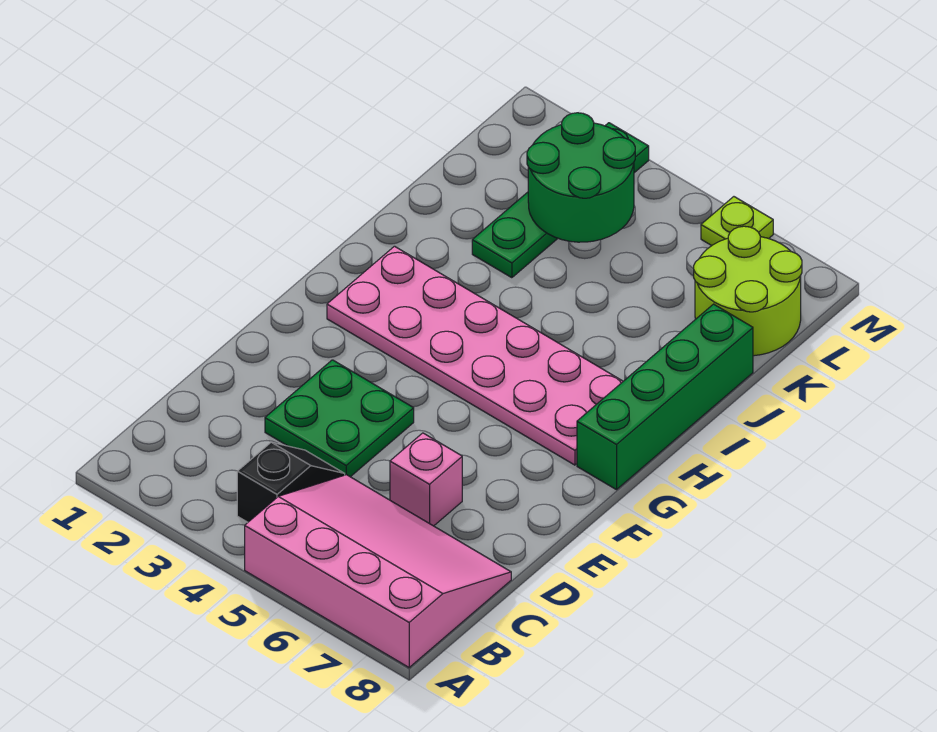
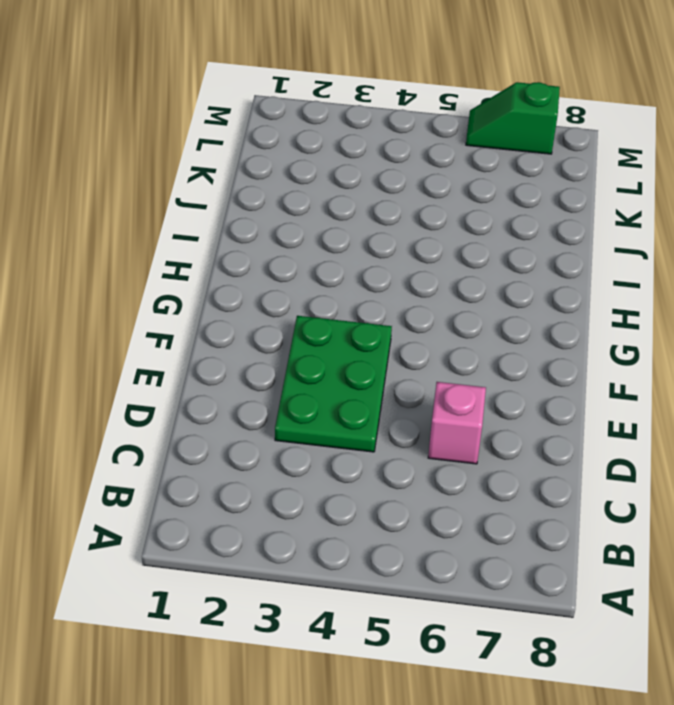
green plate D3:F4 level 1 -> green plate D3:E4 level 1
green slope M6:M7 level 1 top 7 -> lime plate M6 level 1
none -> pink slope A5:C8 level 1 top A
none -> black slope B4:C4 level 1 top B

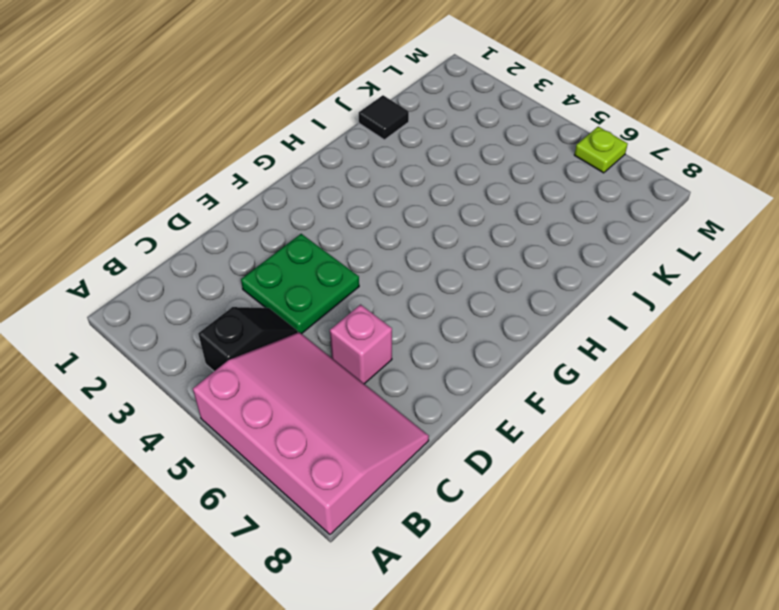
black tile J1 level 1 -> none
none -> pink plate G2:H7 level 1
none -> green brick G8:J8 level 1

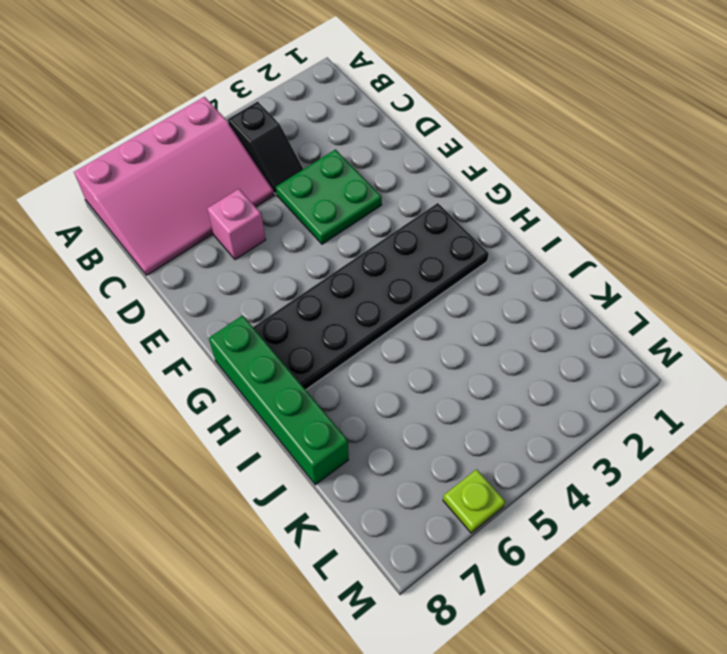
black plate G2:H7 level 1 -> pink plate G2:H7 level 1
none -> green plate J3:M3 level 1
none -> lime round brick K7:L8 level 1

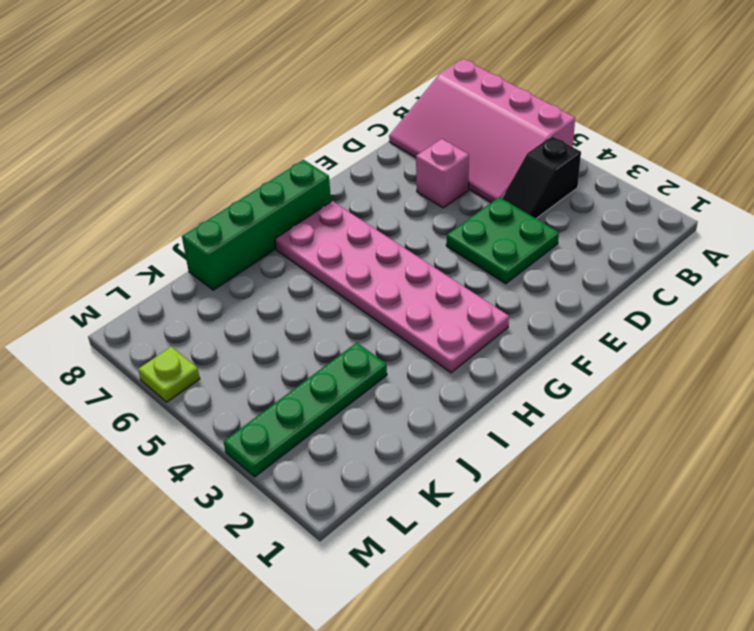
none -> lime round brick K7:L8 level 1
none -> green round brick K3:L4 level 2

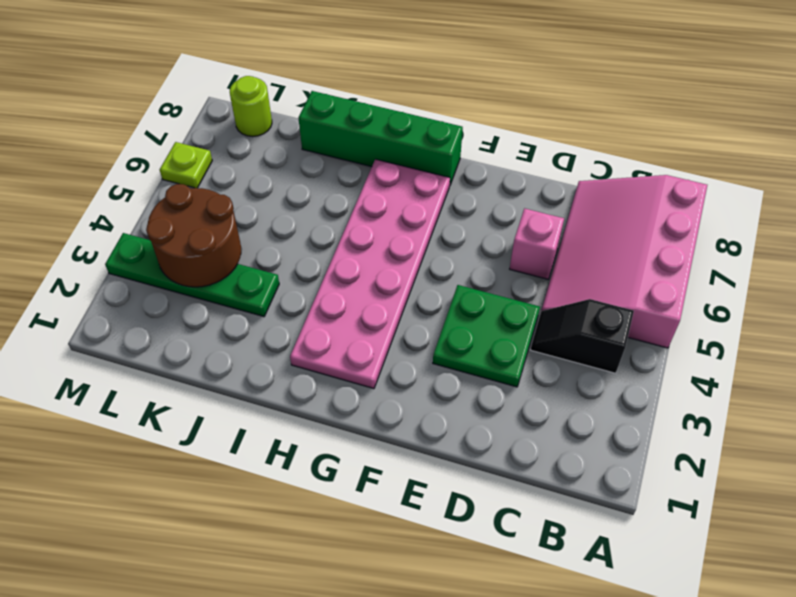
brown round brick K3:L4 level 2 -> green round brick K3:L4 level 2
lime round brick L8 level 1 -> lime round brick K7:L8 level 1

